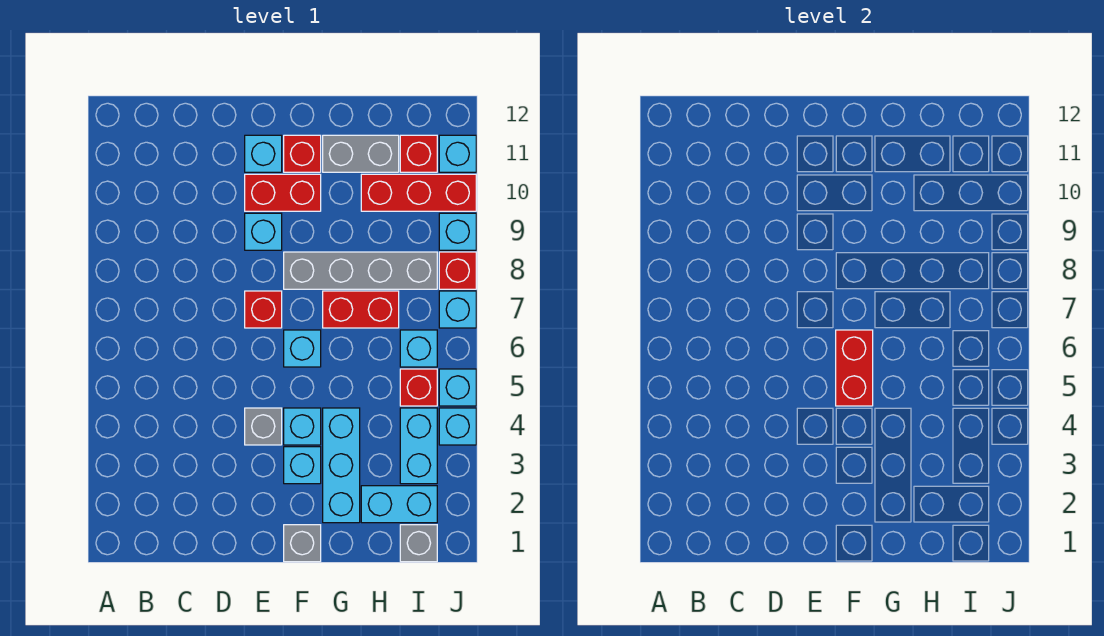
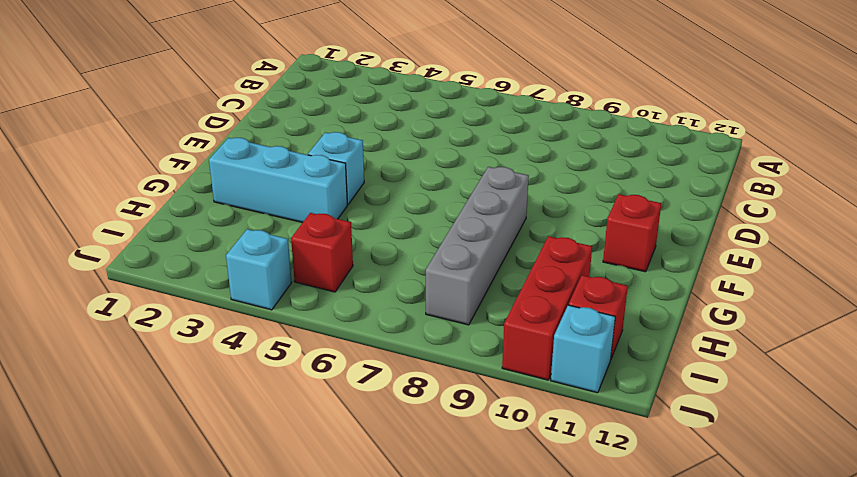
none -> grey brick E4 level 1
none -> red brick E7 level 1
none -> cyan brick E9 level 1

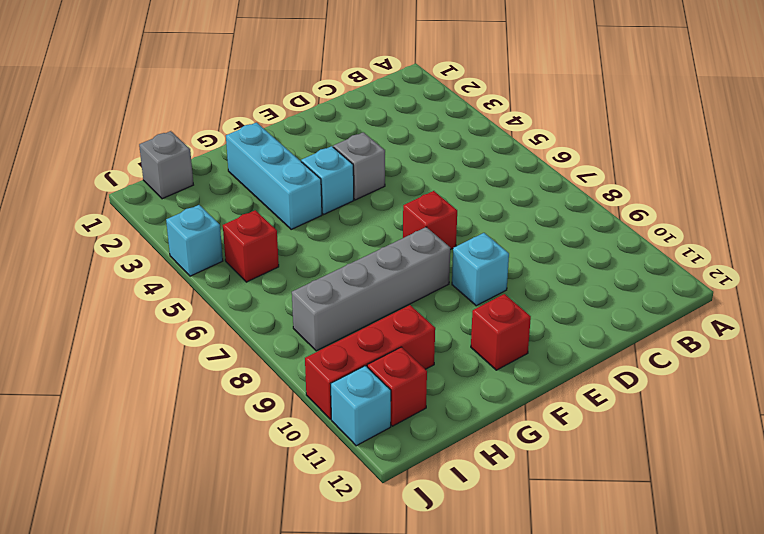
none -> red brick E10:F10 level 1
none -> cyan brick E11 level 1
none -> grey brick F1 level 1

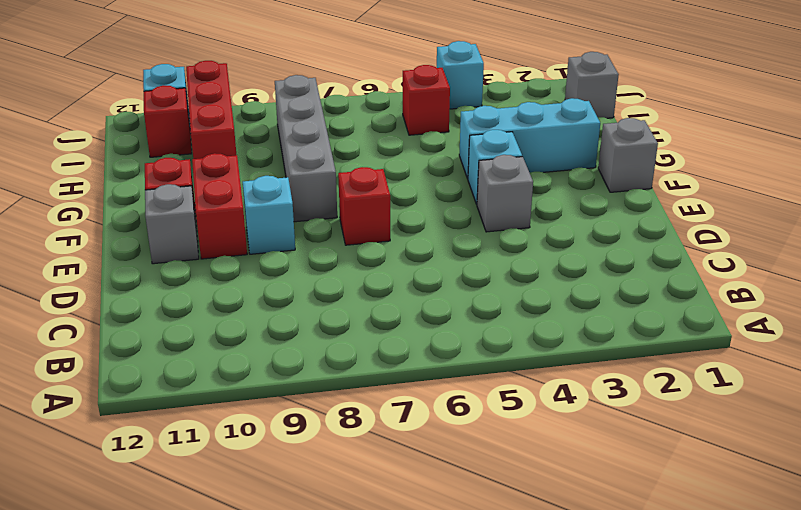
grey brick E11 level 1 -> cyan brick E11 level 1
none -> cyan brick F3 level 1
none -> cyan brick F6 level 1
none -> red brick G7:H7 level 1

